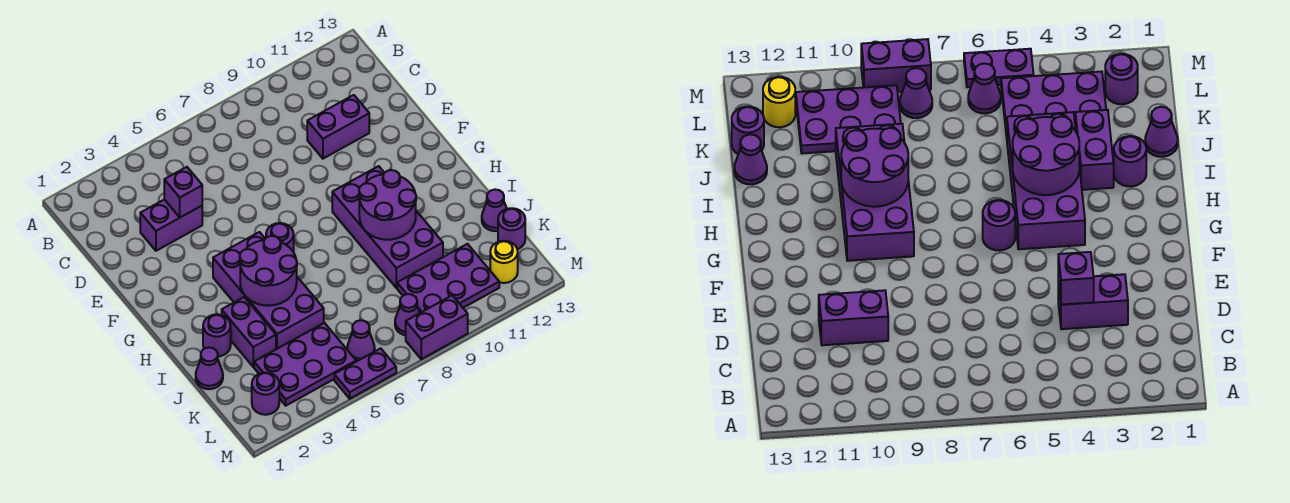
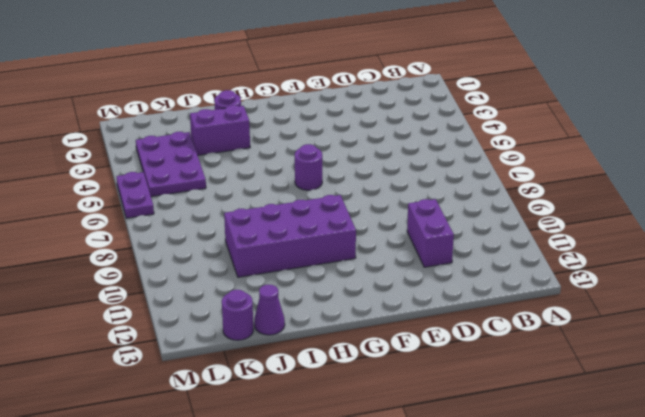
none -> purple brick D3:D4 level 1
none -> purple brick G4:J5 level 1
none -> purple cone J1 level 1

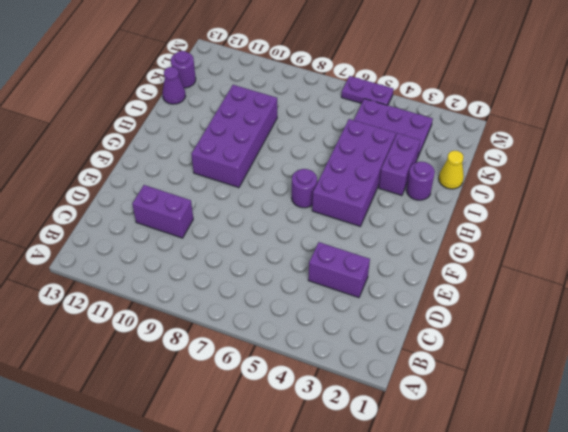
yellow cone J1 level 1 -> purple cone J1 level 1
none -> purple plate K9:L11 level 1
none -> purple round brick L2 level 1
none -> purple cone L6 level 1

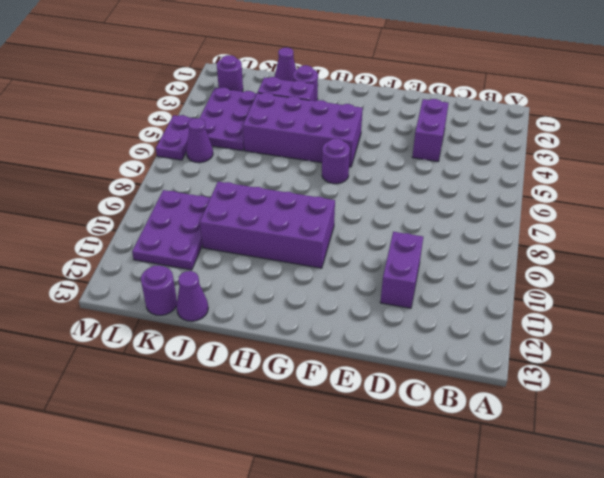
none -> purple cone L8 level 1
none -> yellow round brick L12 level 1
none -> purple brick M8:M9 level 1

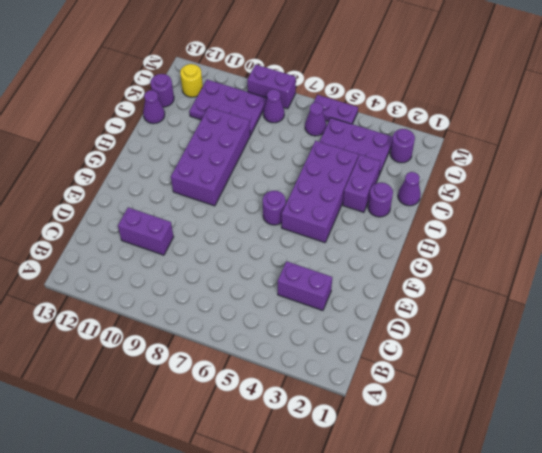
none -> purple brick D4 level 2
none -> purple round brick H4:I5 level 2
none -> purple round brick H9:I10 level 2

